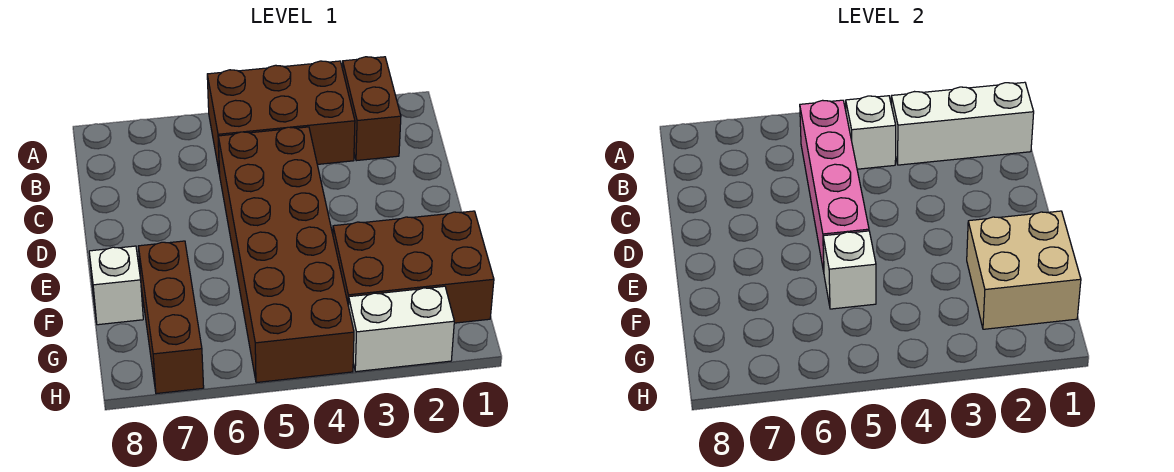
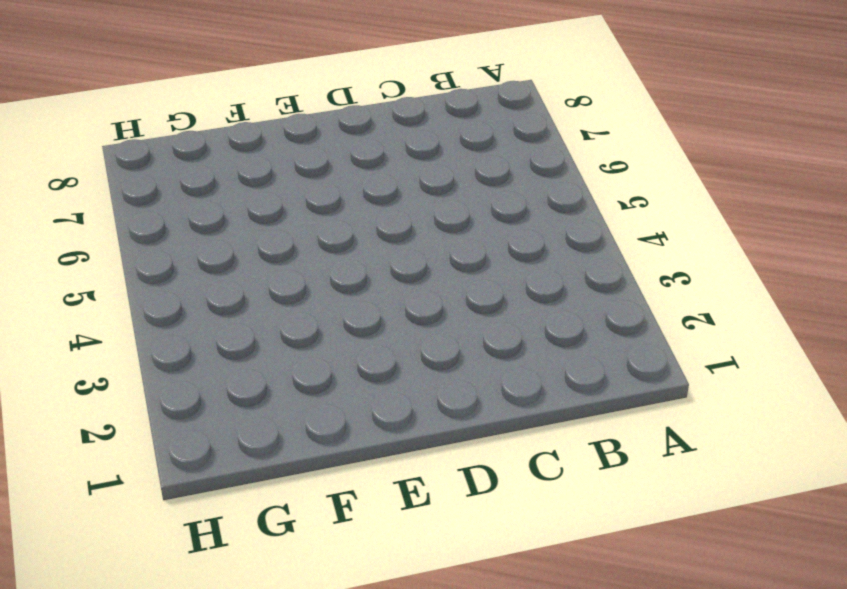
none -> brown brick A2:B2 level 1
none -> brown brick A3:B5 level 1
none -> brown brick C4:H5 level 1

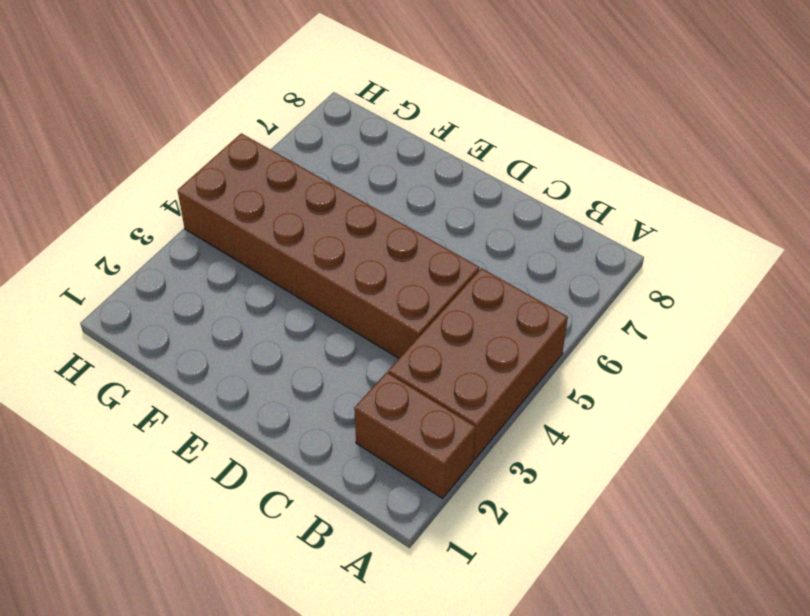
none -> brown brick F1:G3 level 1
none -> brown brick F7:H7 level 1
none -> white brick F8 level 1

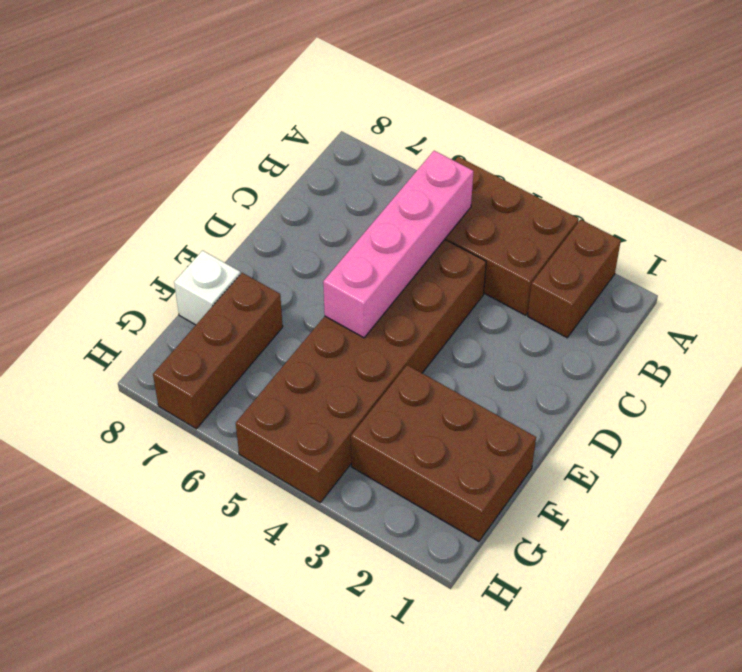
none -> white brick H2:H3 level 1
none -> white brick B1:B3 level 2
none -> white brick B4 level 2

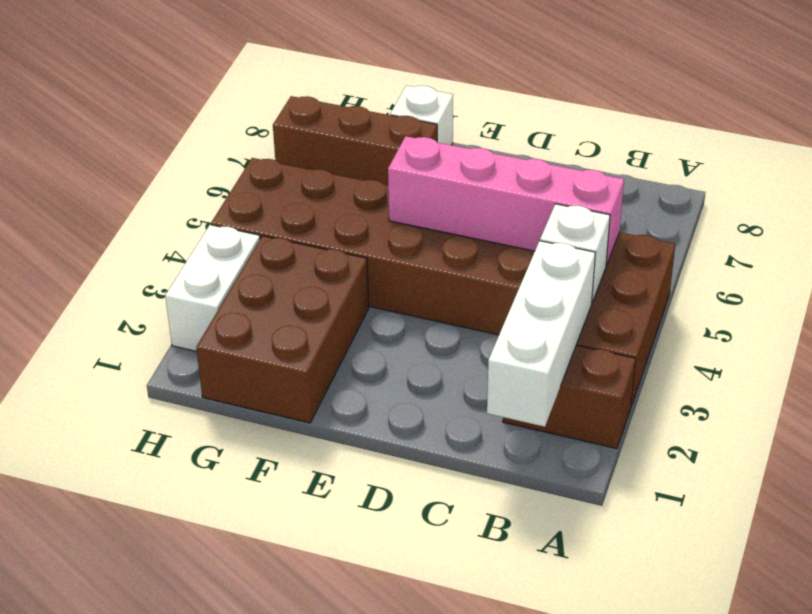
none -> tan brick F1:G2 level 2
none -> white brick F5 level 2

